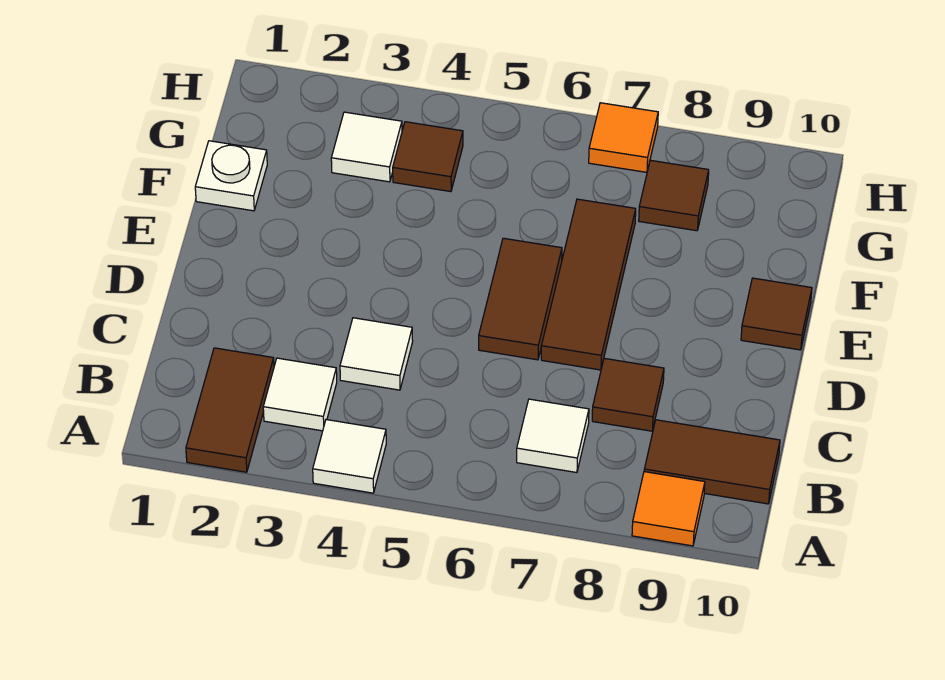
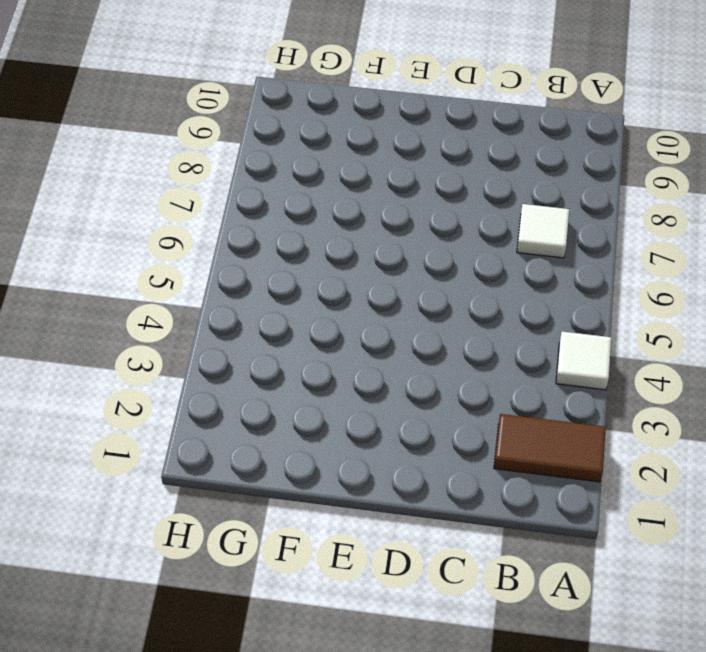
none -> orange tile A9 level 1
none -> white tile B3 level 1
none -> brown tile B9:B10 level 1

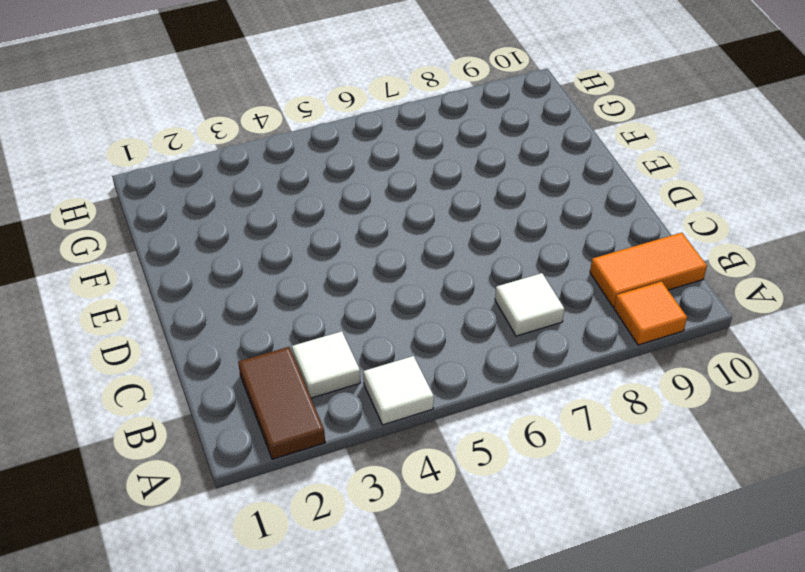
orange tile B9:B10 level 1 -> brown tile B9:B10 level 1
none -> white tile C4 level 1
none -> brown tile C8 level 1
none -> brown tile D6:E6 level 1

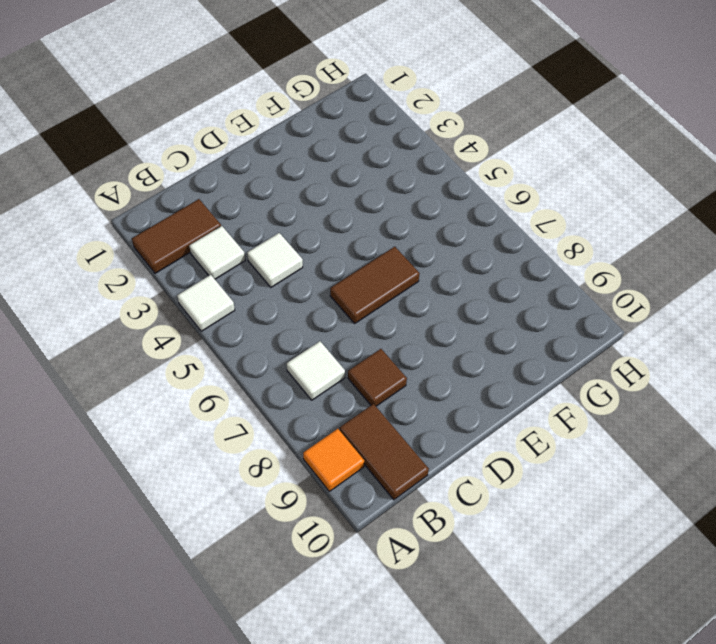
none -> brown tile D7:F7 level 1
none -> brown tile E10 level 1
none -> white plate F1 level 1

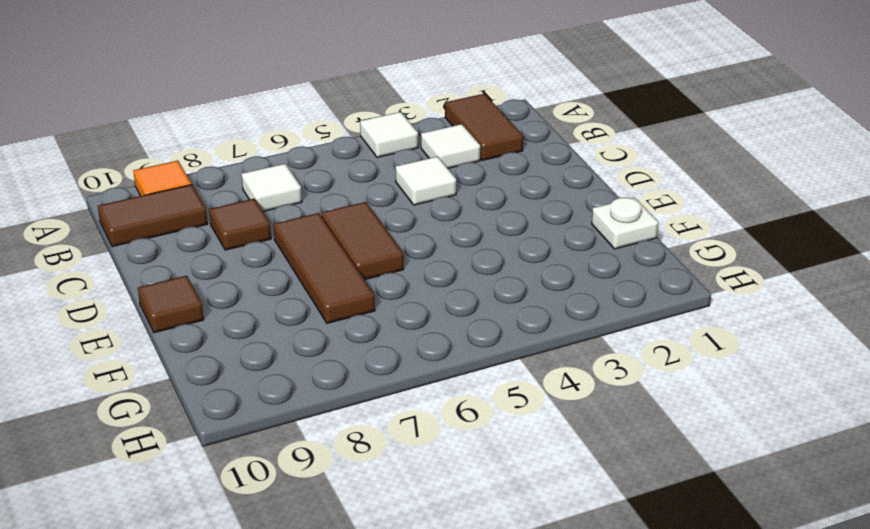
none -> white tile G3 level 1
none -> brown tile G4 level 1
none -> brown tile G8 level 1

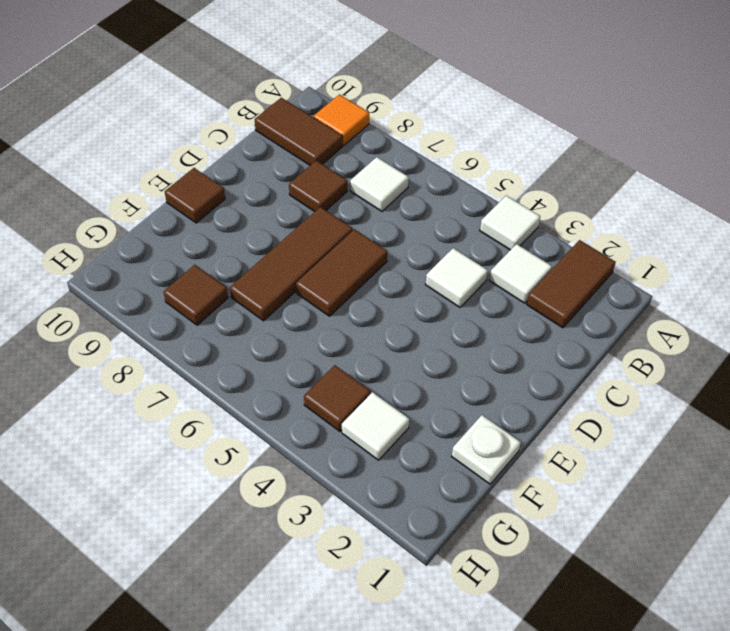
none -> orange tile H7 level 1

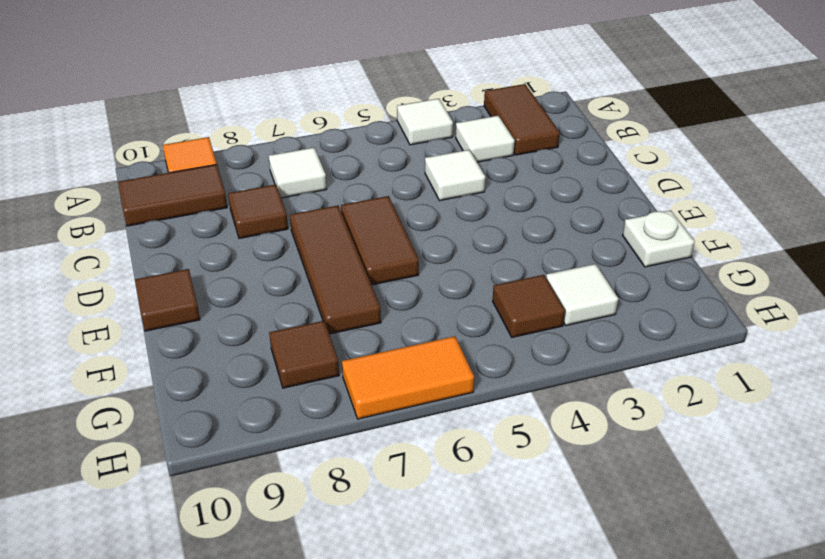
orange tile H6:H7 level 1 -> orange tile H7 level 1

